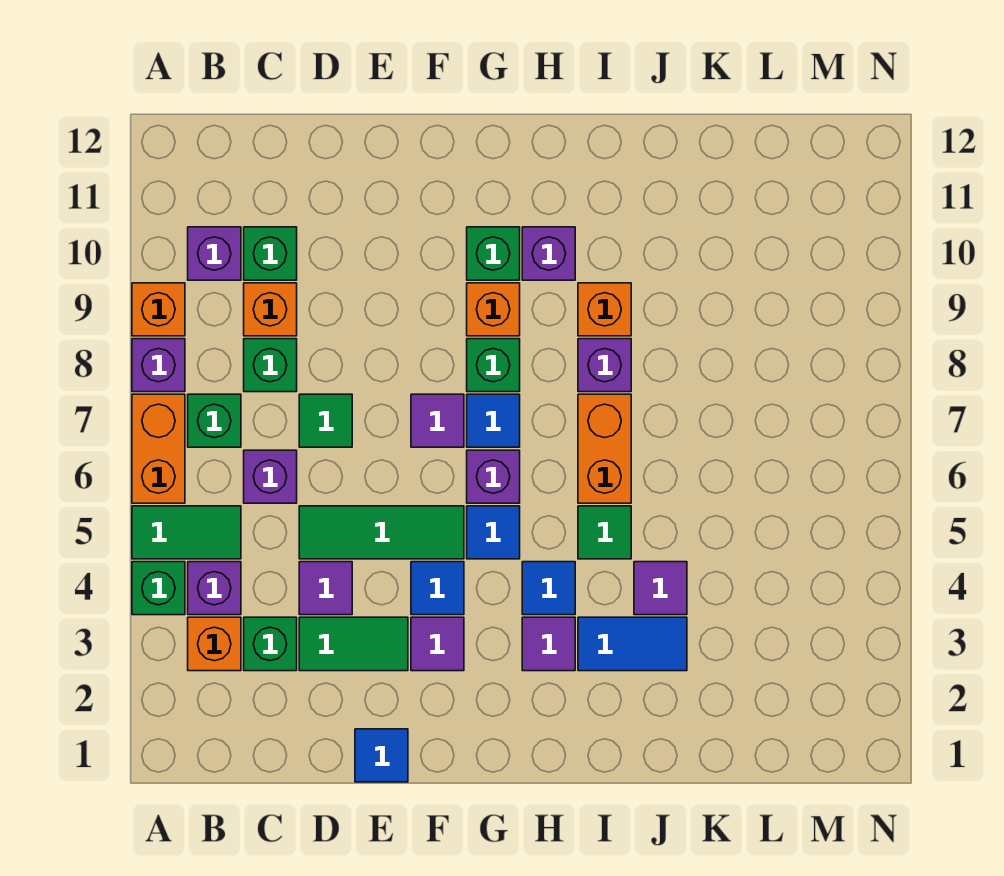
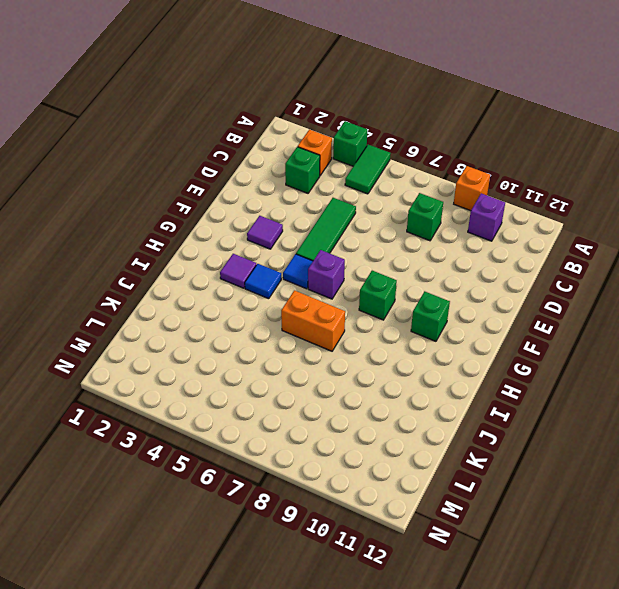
none -> orange brick A6:A7 level 1
none -> purple brick A8 level 1
none -> purple brick B4 level 1
none -> green brick B7 level 1

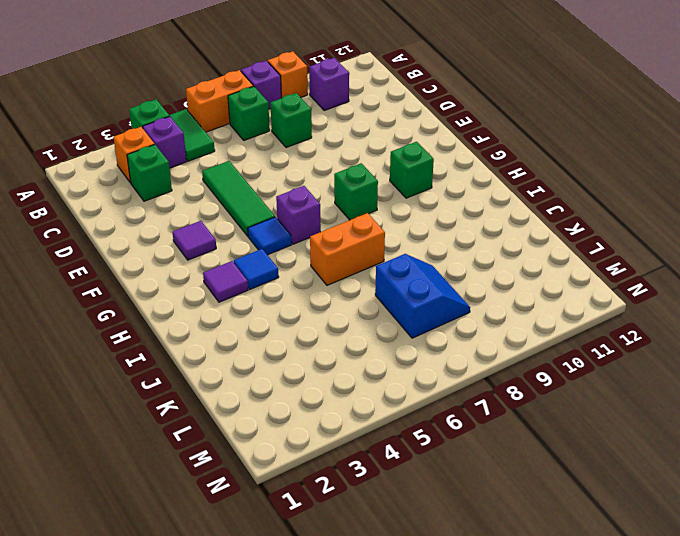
blue slope K7:L8 level 1 top 7 -> none
none -> purple brick C6 level 1
none -> orange brick C9 level 1
none -> green brick C10 level 1
none -> green tile D3:E3 level 1

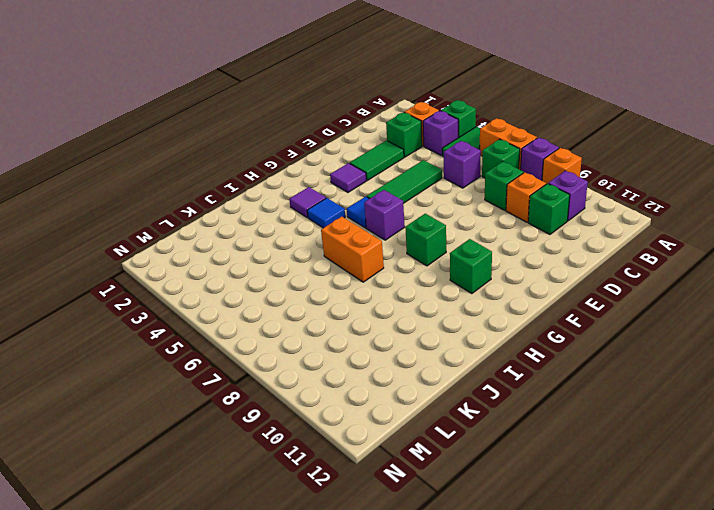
none -> purple tile D4 level 1
none -> green tile D7 level 1
none -> blue tile E1 level 1
none -> blue tile F4 level 1

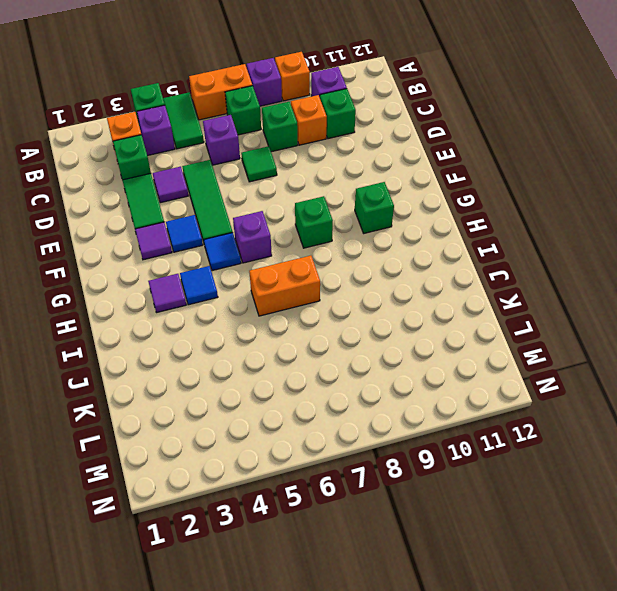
none -> blue tile E1 level 1
none -> purple tile F7 level 1
none -> blue tile G7 level 1
none -> orange brick G9 level 1

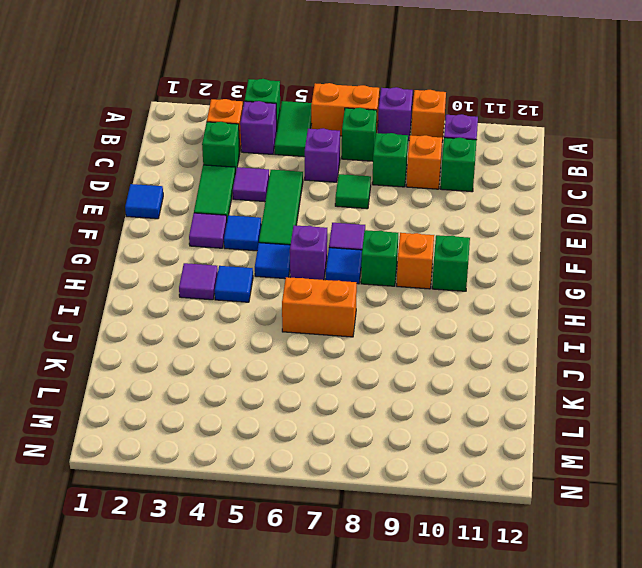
none -> purple brick H10 level 1
none -> blue tile I3:J3 level 1
none -> green tile I5 level 1
none -> purple brick I8 level 1

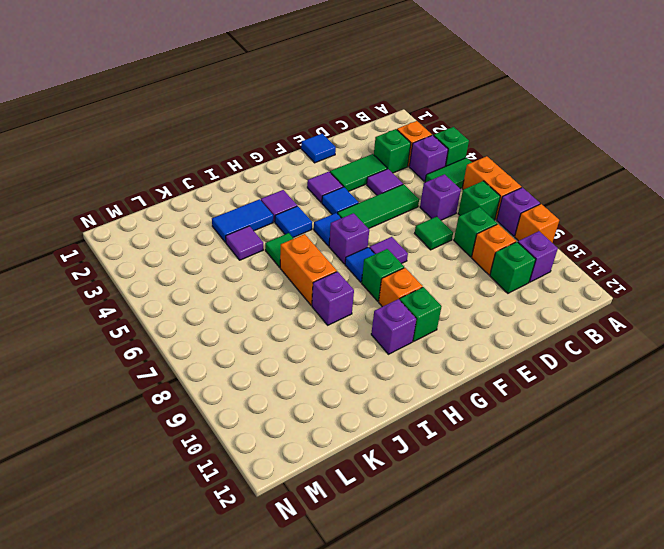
none -> orange brick I9 level 1

